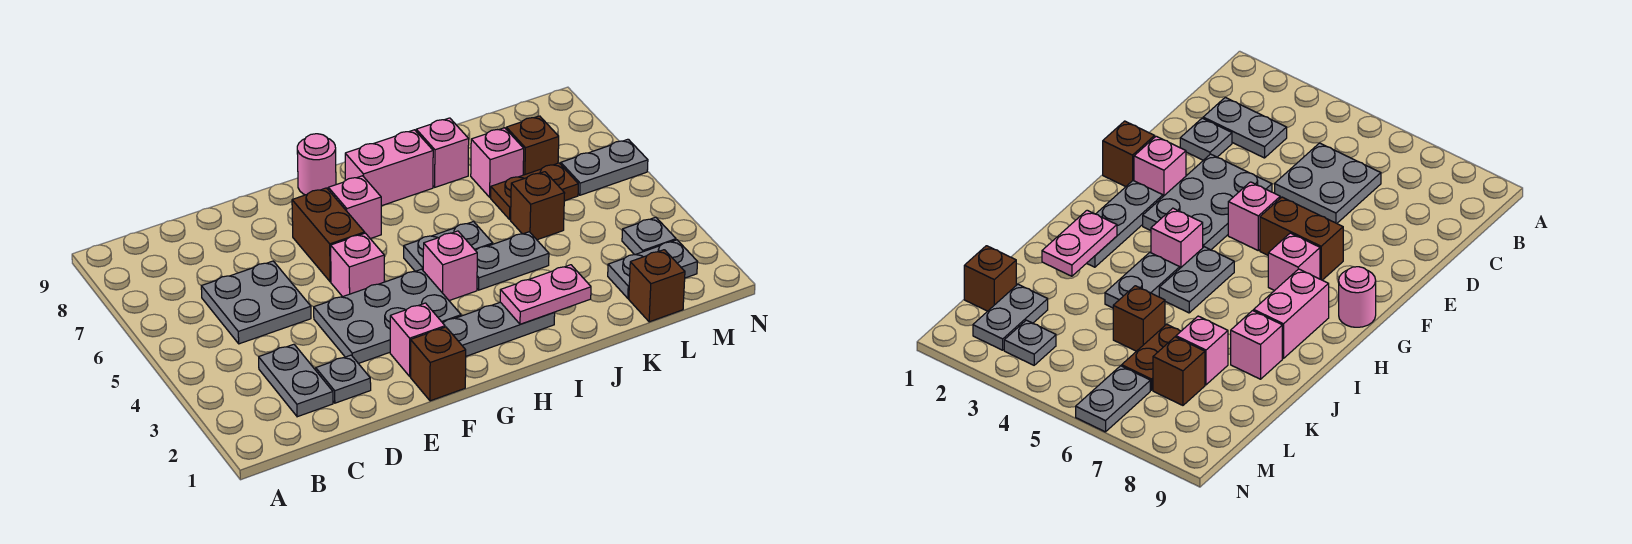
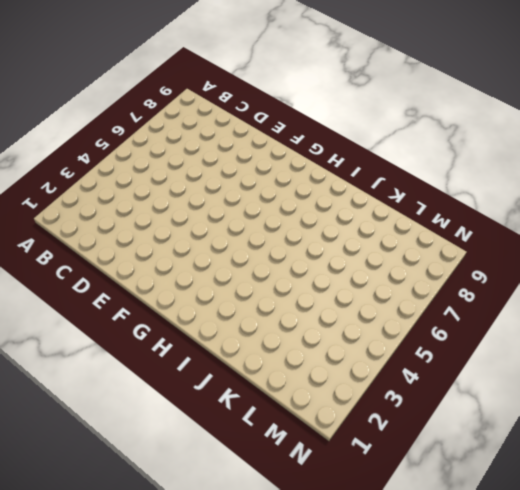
none -> grey plate C2:C3 level 1
none -> grey plate C5:D6 level 1
none -> grey plate D2 level 1

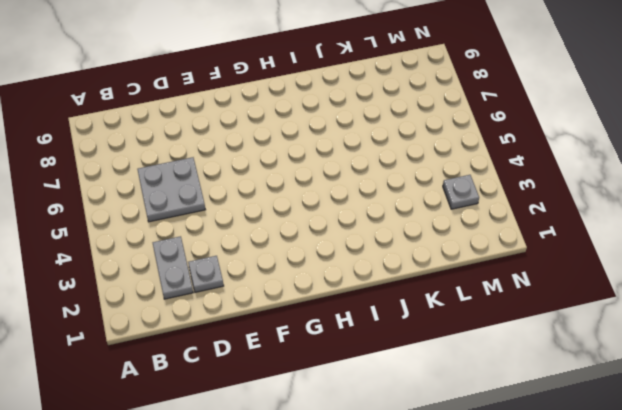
none -> grey plate E3:G4 level 1
none -> brown brick F1 level 1
none -> pink brick F2 level 1

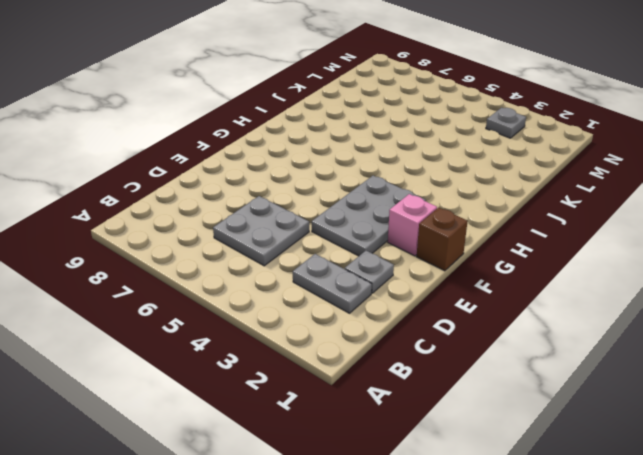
none -> pink brick F5 level 1
none -> brown brick F6:F7 level 1
none -> grey plate G2:I2 level 1

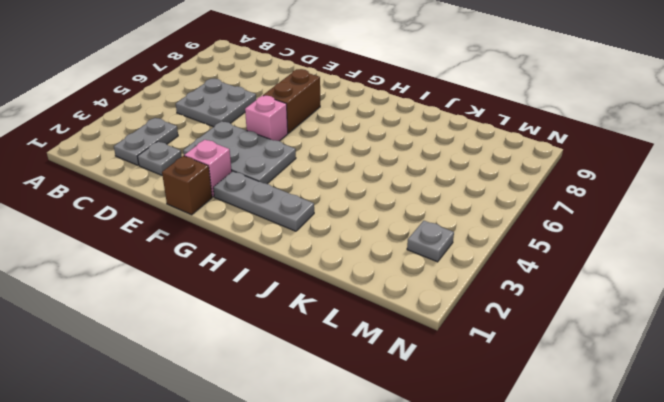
none -> pink brick G7 level 1
none -> pink round brick G9 level 1
none -> pink brick H4 level 1

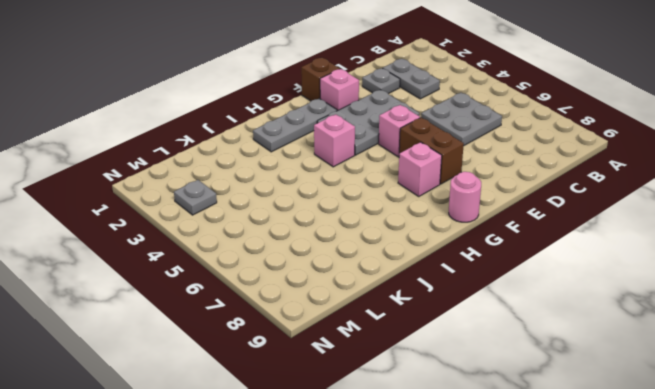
none -> grey plate H5:I5 level 1
none -> pink brick H8:I8 level 1
none -> grey plate I4:J4 level 1

